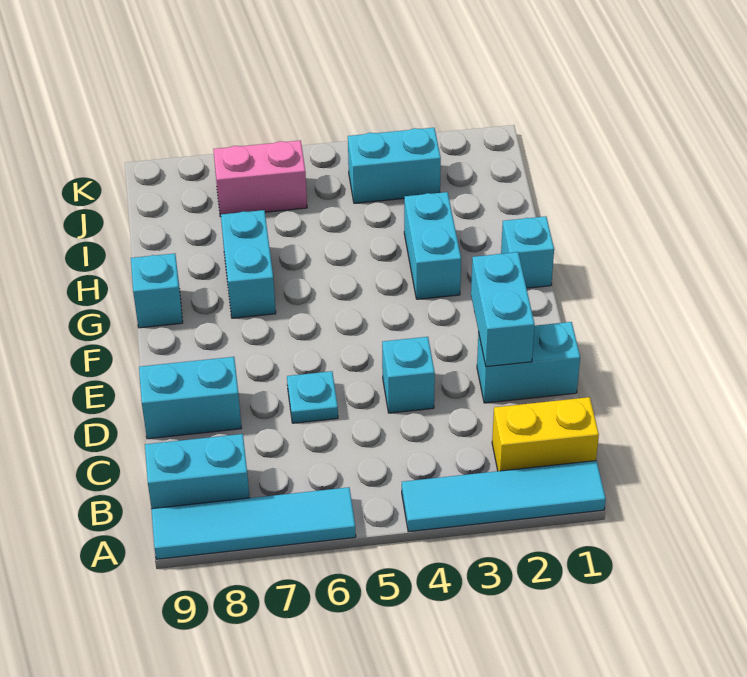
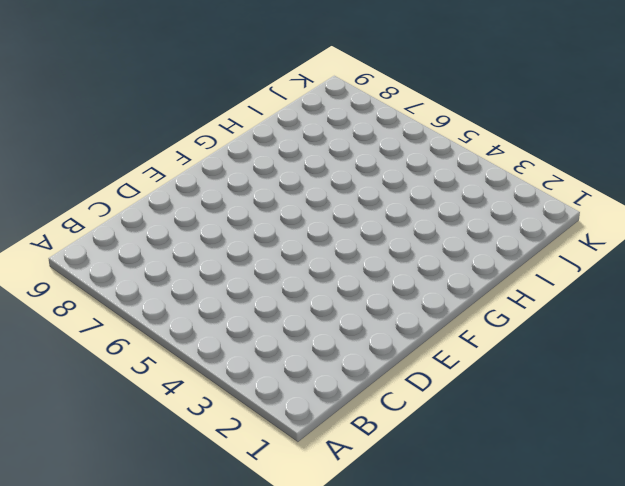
none -> cyan tile A1:A4 level 1
none -> cyan tile A6:A9 level 1
none -> yellow brick B1:B2 level 1

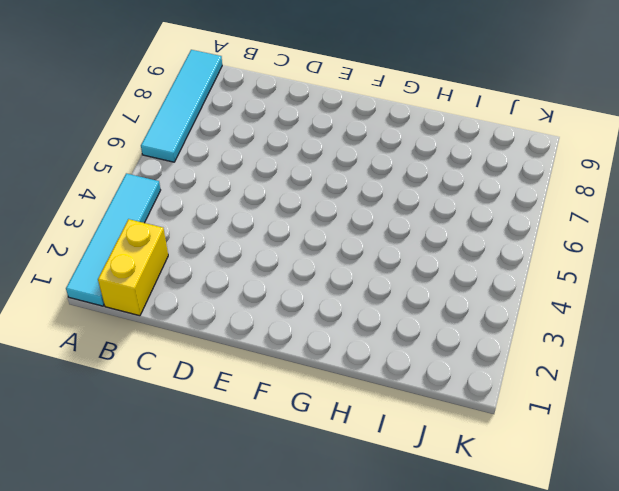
none -> cyan brick B8:B9 level 1
none -> cyan brick D1:D2 level 1
none -> cyan brick D4 level 1

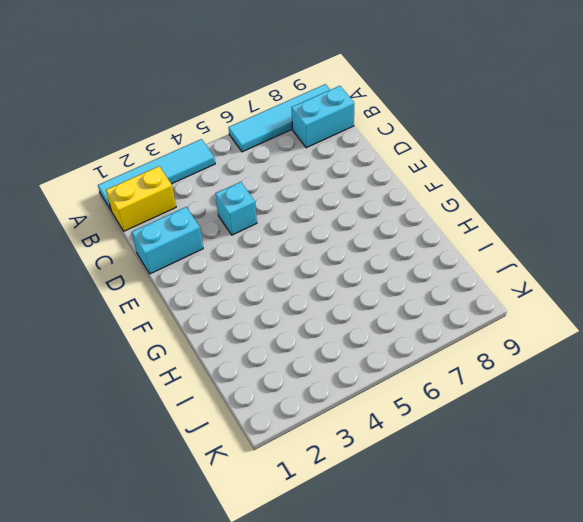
none -> cyan plate D6 level 1
none -> cyan brick D8:D9 level 1
none -> cyan brick G1 level 1

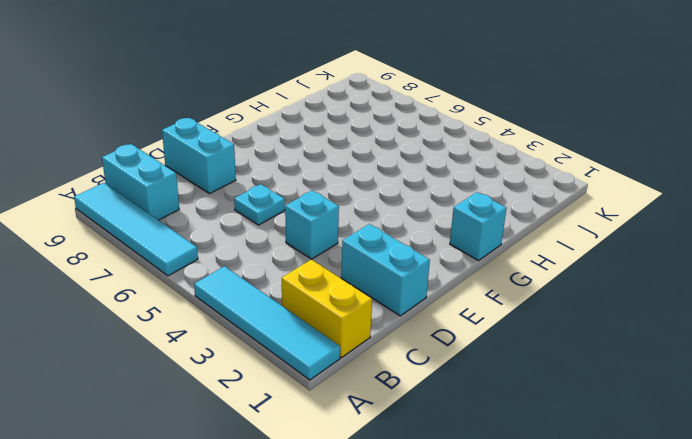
none -> cyan brick G3:H3 level 1
none -> cyan brick G7:H7 level 1
none -> cyan brick G9 level 1

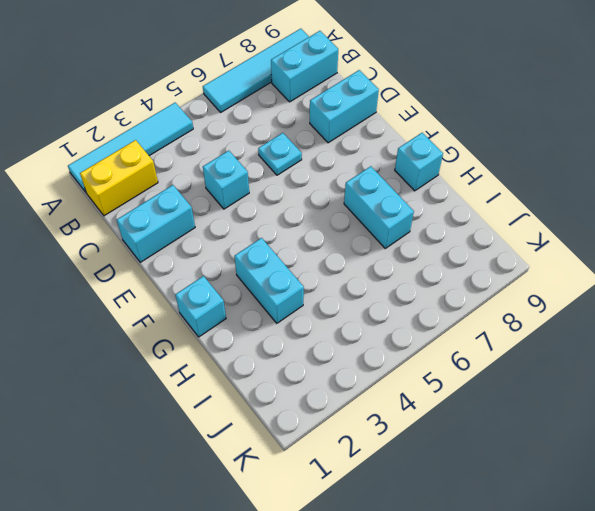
none -> cyan brick J3:J4 level 1
none -> pink brick J6:J7 level 1
none -> cyan brick D2:E2 level 2

